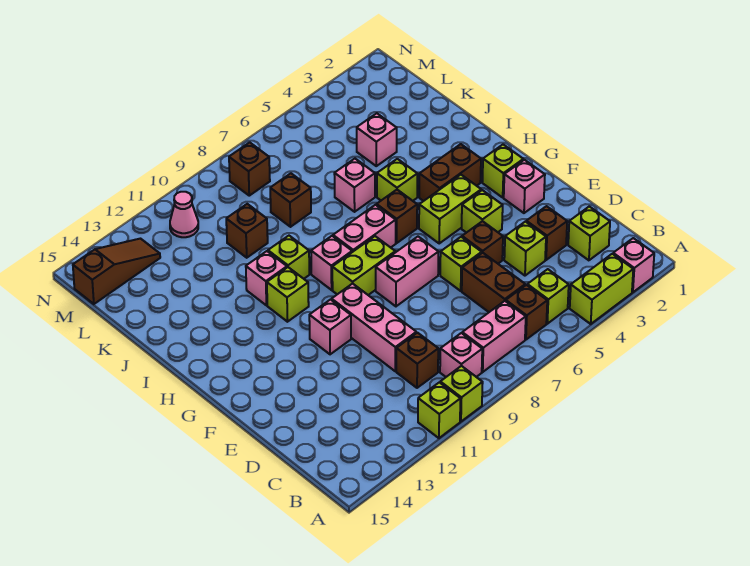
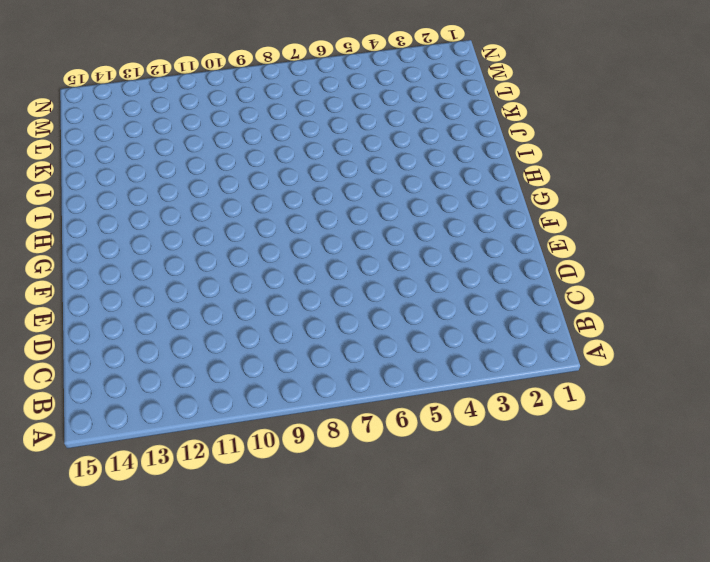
none -> pink brick A2 level 1
none -> lime brick A3:A4 level 1
none -> lime brick A10 level 1
none -> lime brick A11 level 1

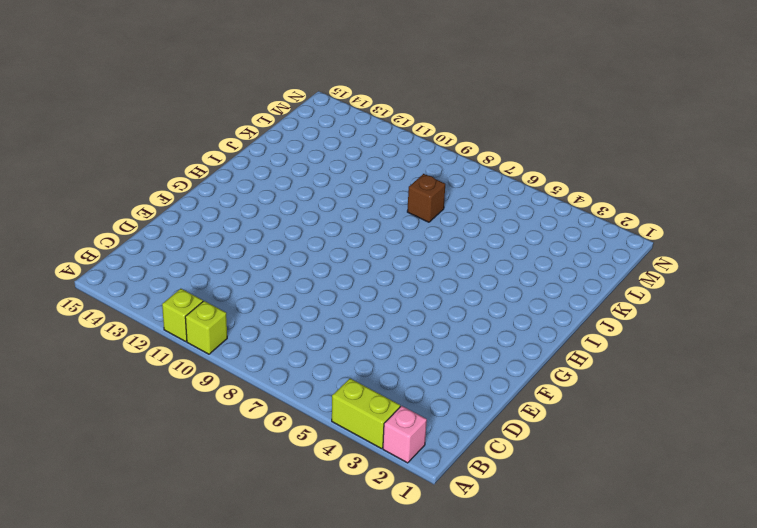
none -> lime brick B5 level 1
none -> brown brick B6 level 1
none -> pink brick B7:B8 level 1
none -> pink brick B9 level 1

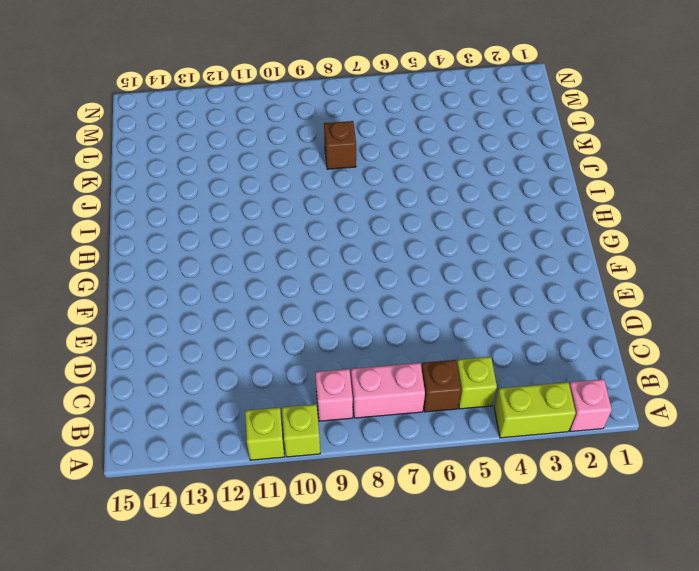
none -> lime brick C2 level 1
none -> brown brick C6:D6 level 1
none -> brown brick C10 level 1
none -> brown brick D3 level 1

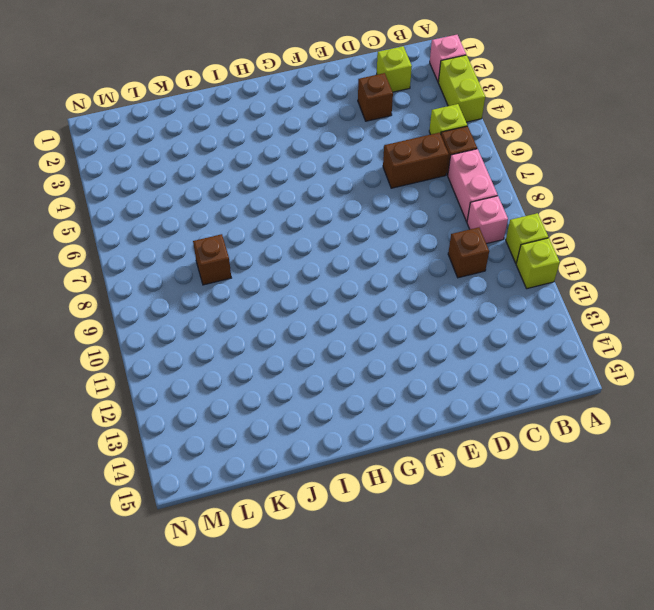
none -> lime brick D4 level 1
none -> pink brick D10:F10 level 1
none -> brown brick E5 level 1
none -> lime brick E6 level 1

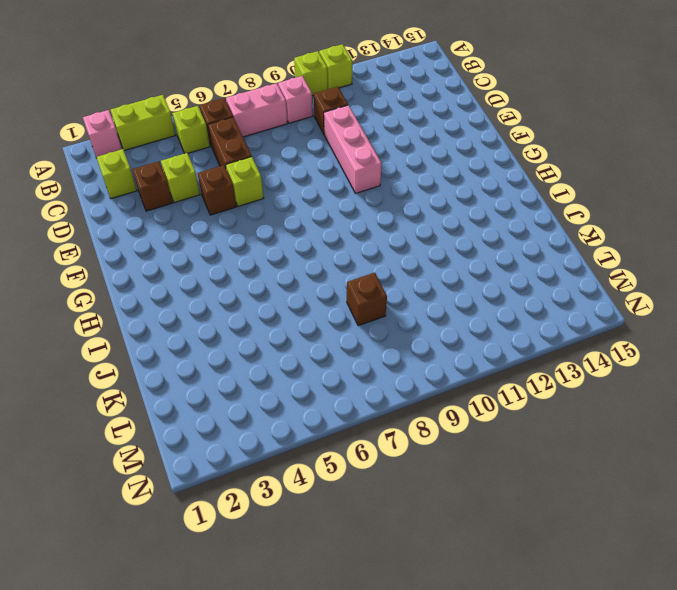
none -> pink brick F2 level 1
none -> lime brick F4 level 1
none -> pink brick F7:F8 level 1
none -> pink brick F11 level 1

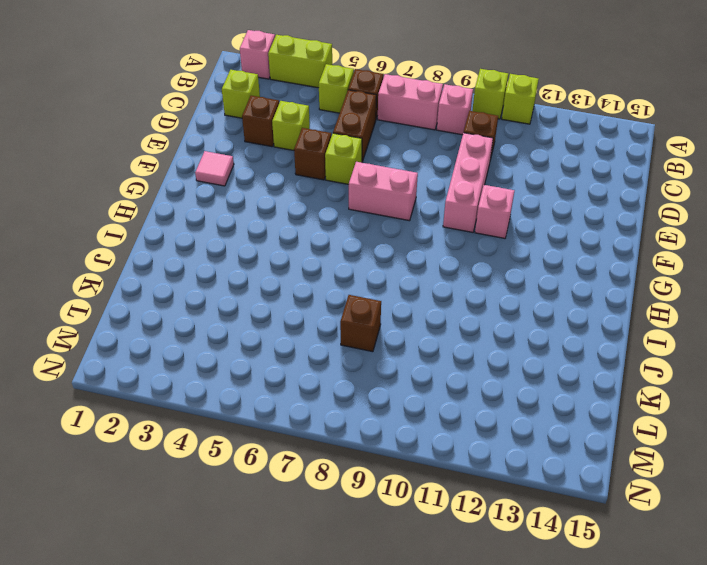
pink tile F2 level 1 -> pink brick F2 level 1
none -> lime brick F4 level 1
none -> lime brick G2 level 1
none -> lime brick G4:G5 level 1
none -> lime brick G8:G9 level 1

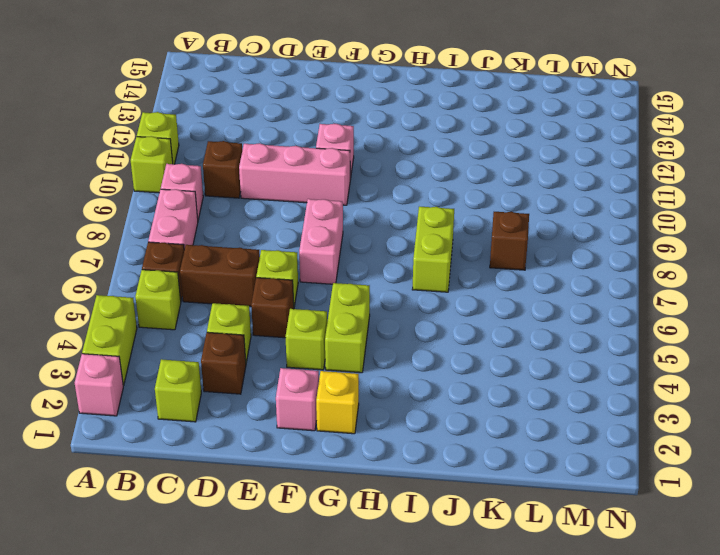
yellow brick G2 level 1 -> lime brick G2 level 1
lime brick I7:I8 level 1 -> lime brick G8:G9 level 1
none -> brown brick H3:H4 level 1
none -> brown brick H6 level 1
none -> pink brick H7:H8 level 1
none -> pink brick H9 level 1

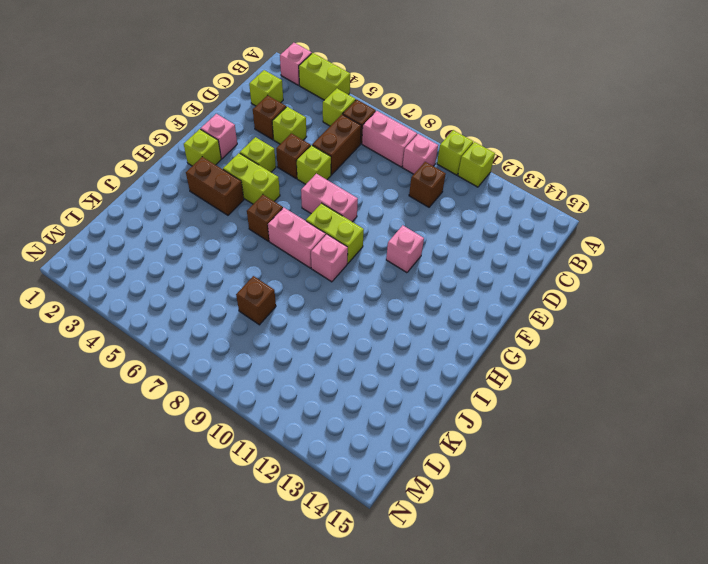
none -> pink brick D10:F10 level 1
none -> lime brick H11 level 1
none -> lime brick I5 level 1
none -> lime brick I10 level 1

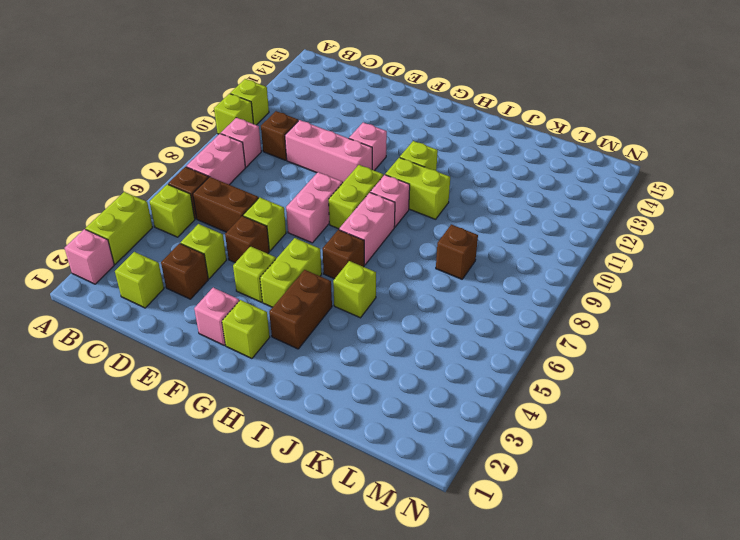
lime brick H10:I10 level 1 -> lime brick I10 level 1
none -> pink brick I11 level 1
none -> pink brick J6 level 1
none -> pink brick K4 level 1
none -> brown brick K10 level 1

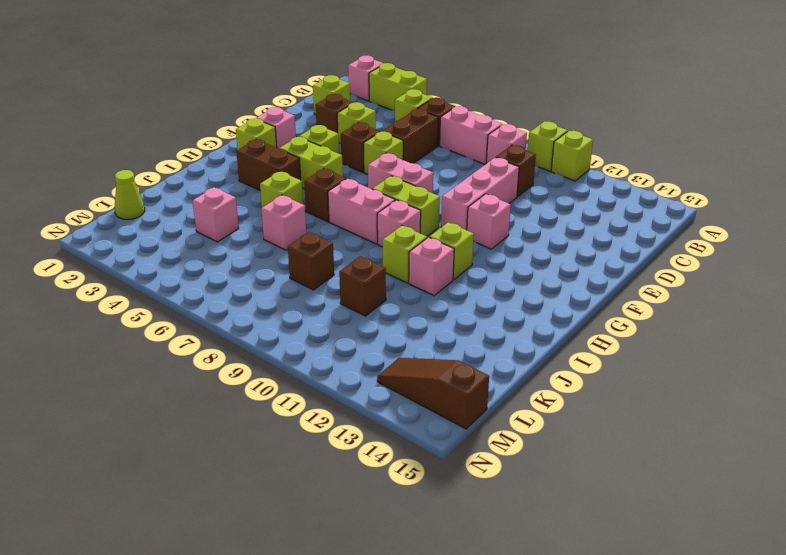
lime cone L1 level 1 -> none
none -> brown brick M8 level 1
none -> pink cone M11 level 1

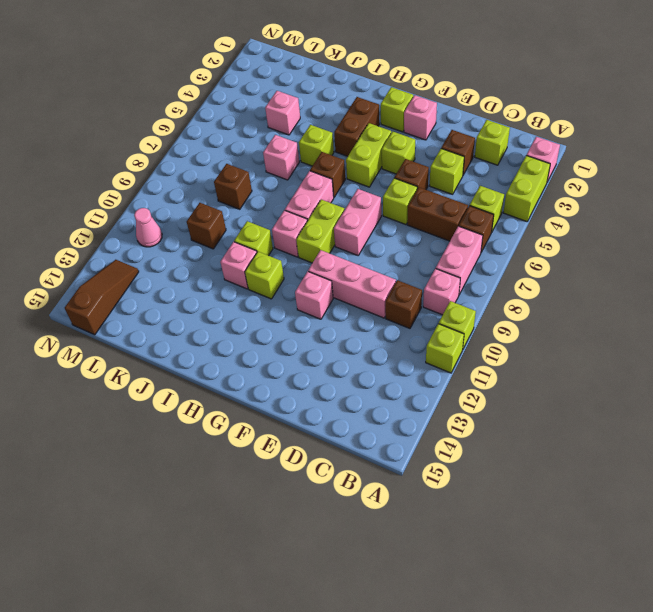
none -> brown brick M8 level 1

